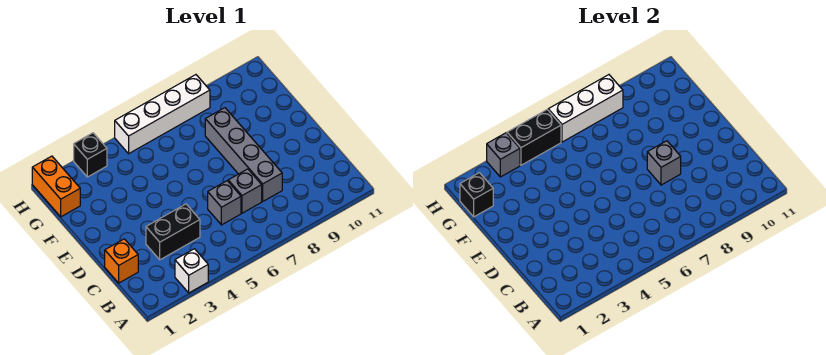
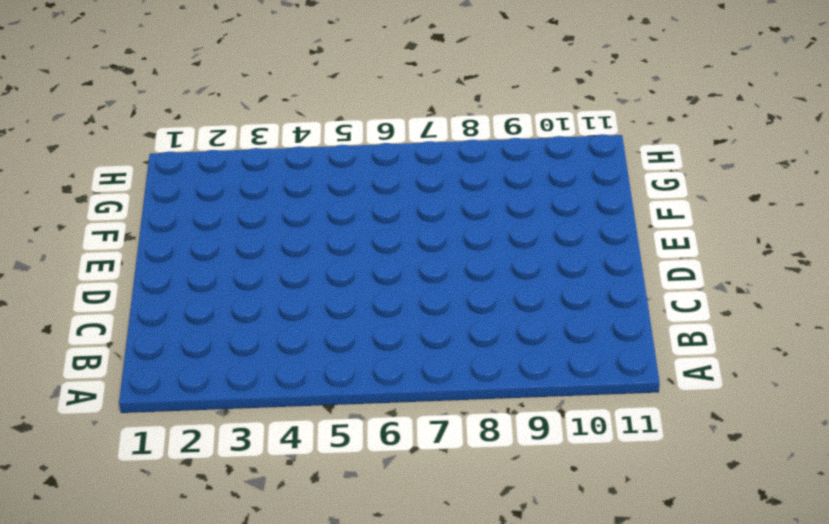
none -> white brick A3 level 1
none -> orange brick C1 level 1
none -> black brick C3:C4 level 1

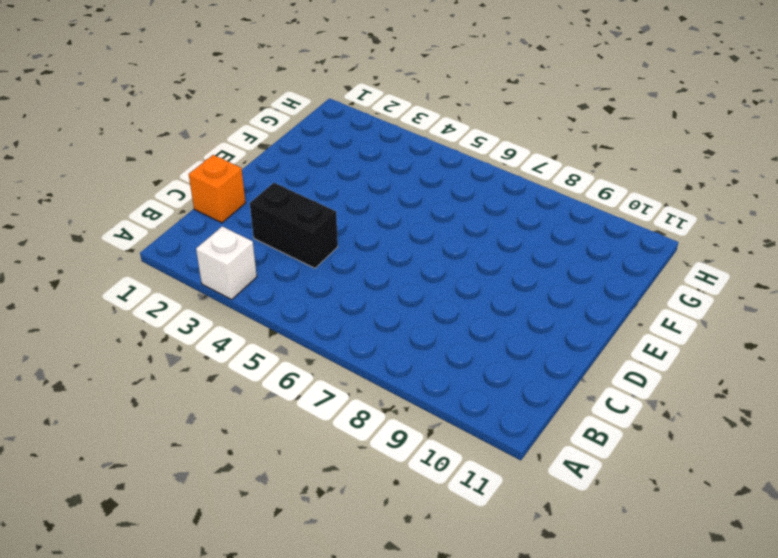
none -> grey brick C6 level 1
none -> grey brick C7 level 1
none -> grey brick C8:F8 level 1

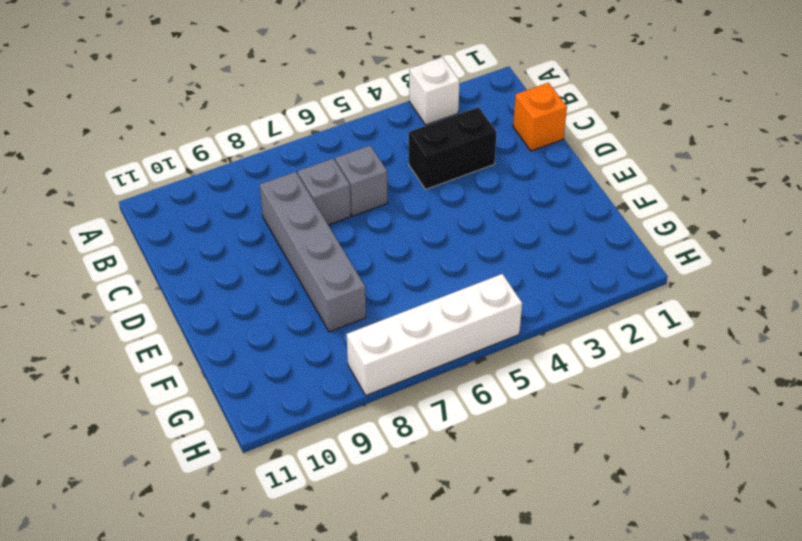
none -> orange brick G1:H1 level 1
none -> black brick H3 level 1
none -> grey brick D8 level 2

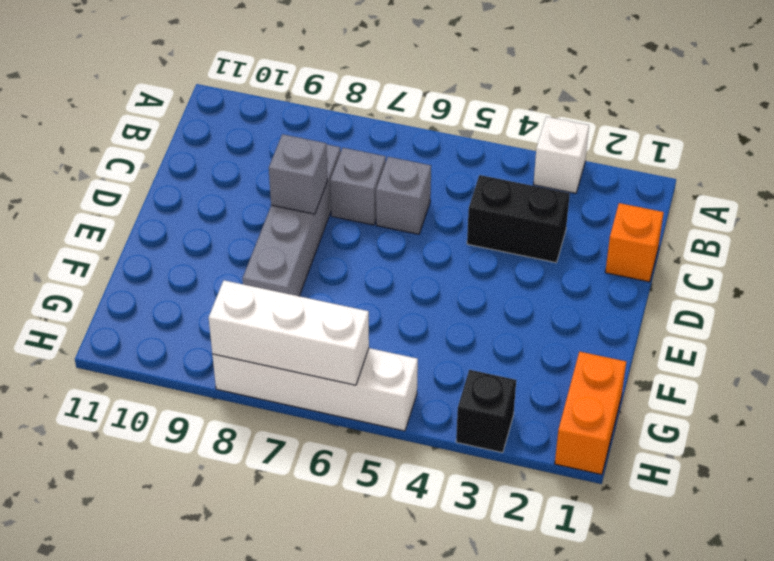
none -> black brick G1 level 2
none -> grey brick H3 level 2
none -> black brick H4:H5 level 2

